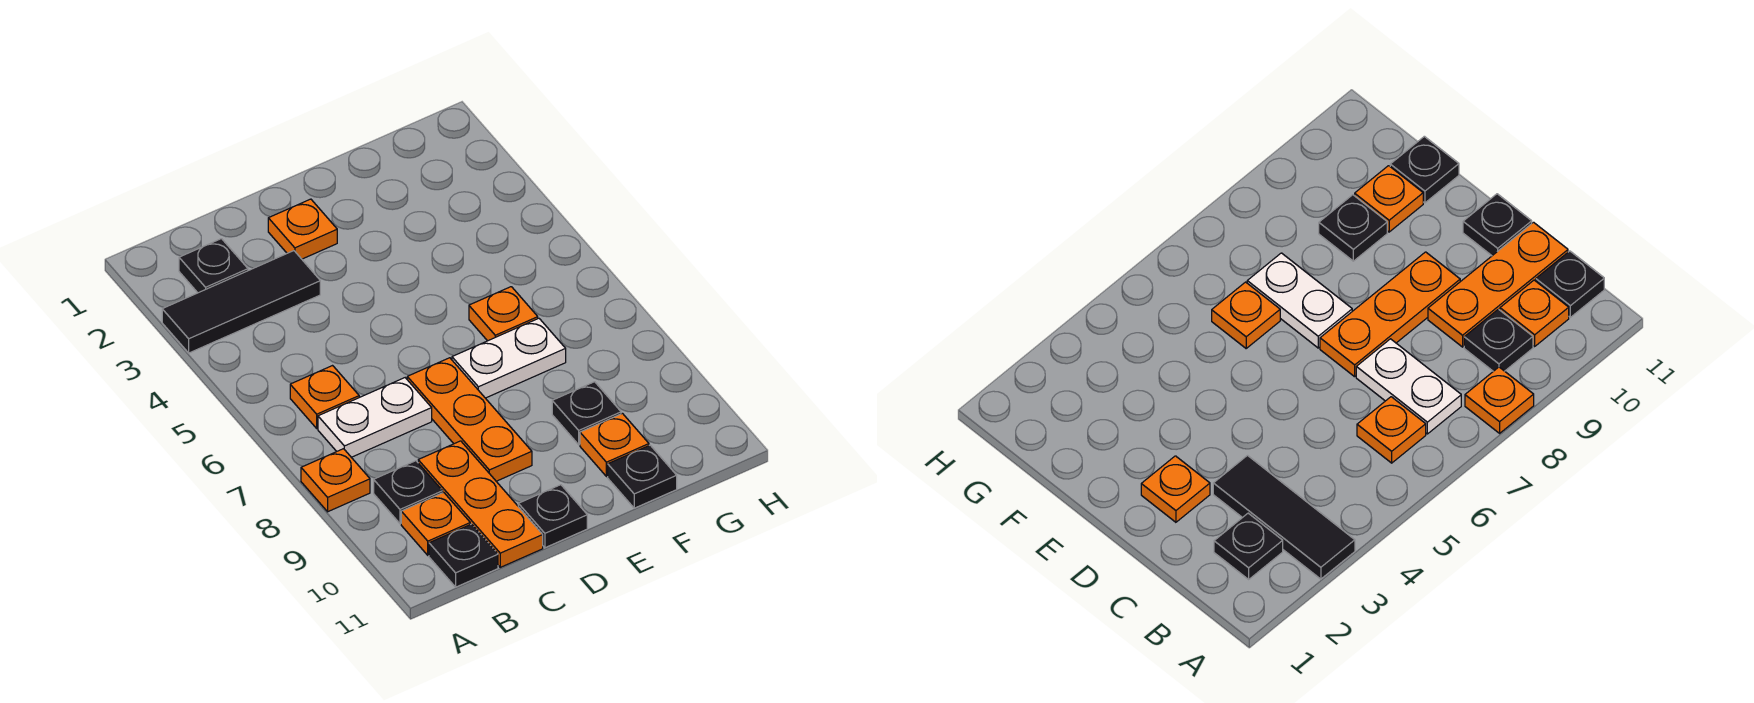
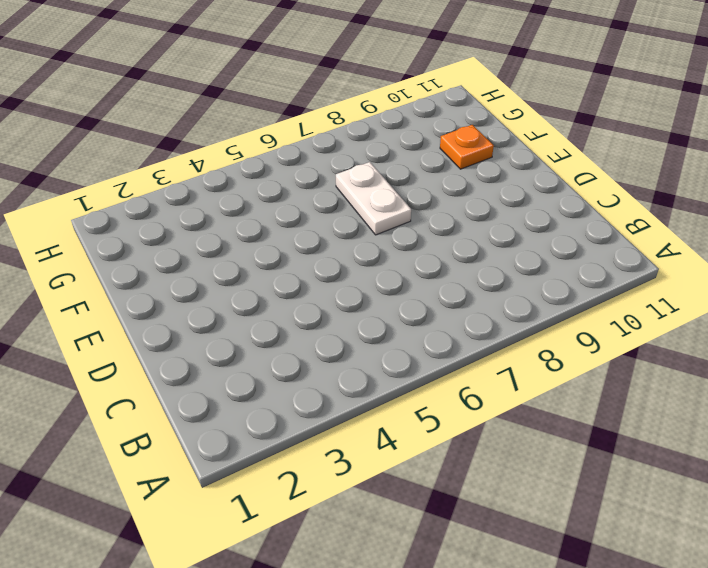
none -> black tile A3:C3 level 1
none -> orange plate A8 level 1
none -> black plate B2 level 1

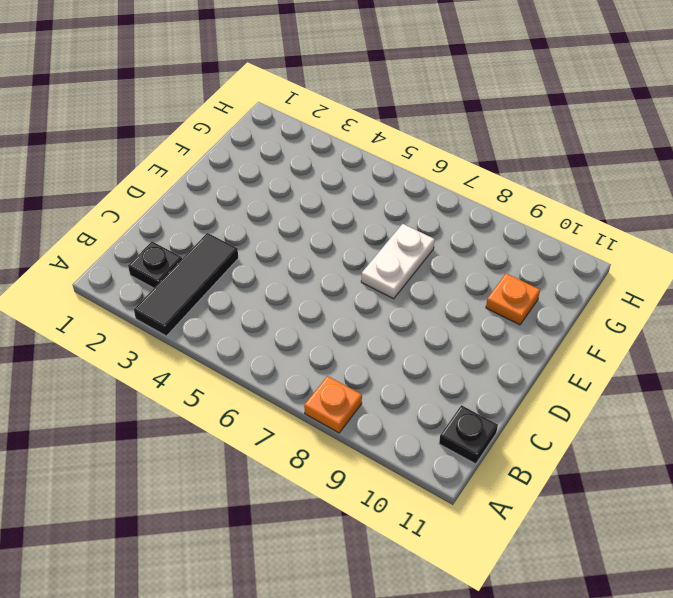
none -> orange plate B6 level 1
none -> white plate B7:C7 level 1
none -> black plate B9 level 1

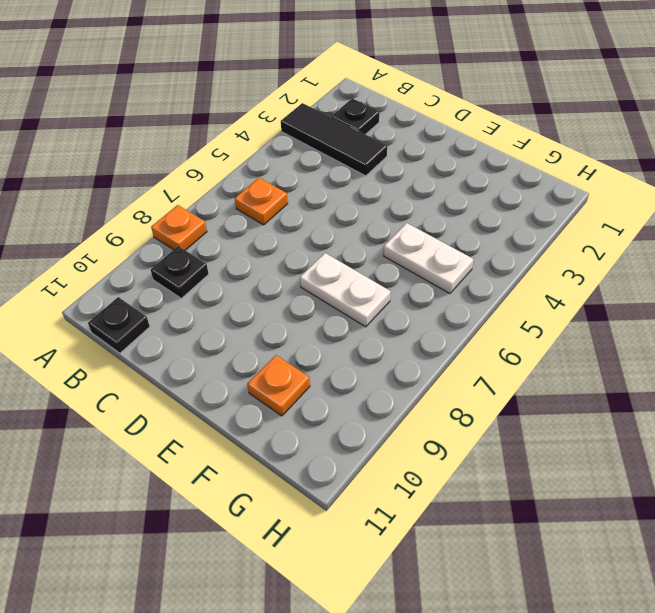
white plate F5:G5 level 1 -> white plate B7:C7 level 1
none -> orange plate B10 level 1
none -> orange plate C9:C11 level 1
none -> orange plate D2 level 1

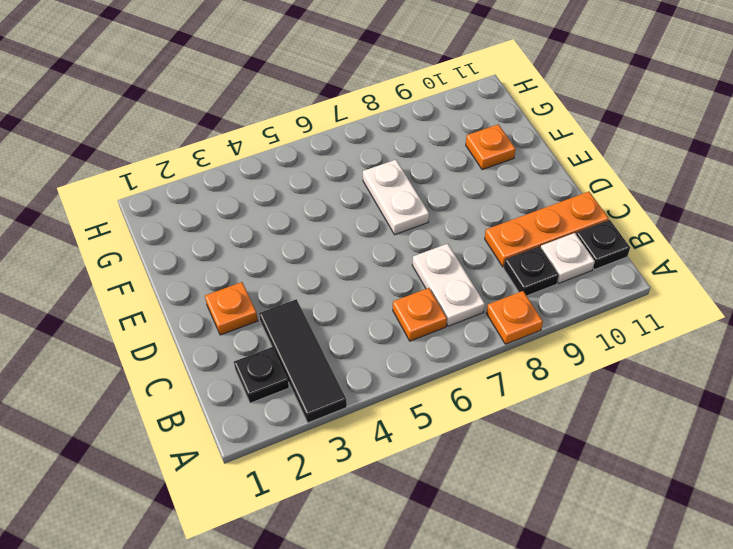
white plate B10 level 1 -> orange plate B10 level 1
none -> orange plate D7:D9 level 1
none -> black plate D11 level 1
none -> orange plate F6 level 1

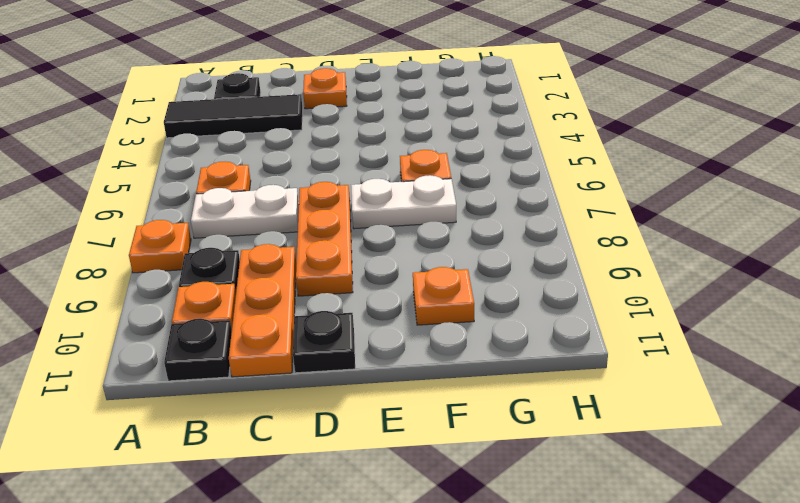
none -> black plate F9 level 1
none -> black plate F11 level 1

